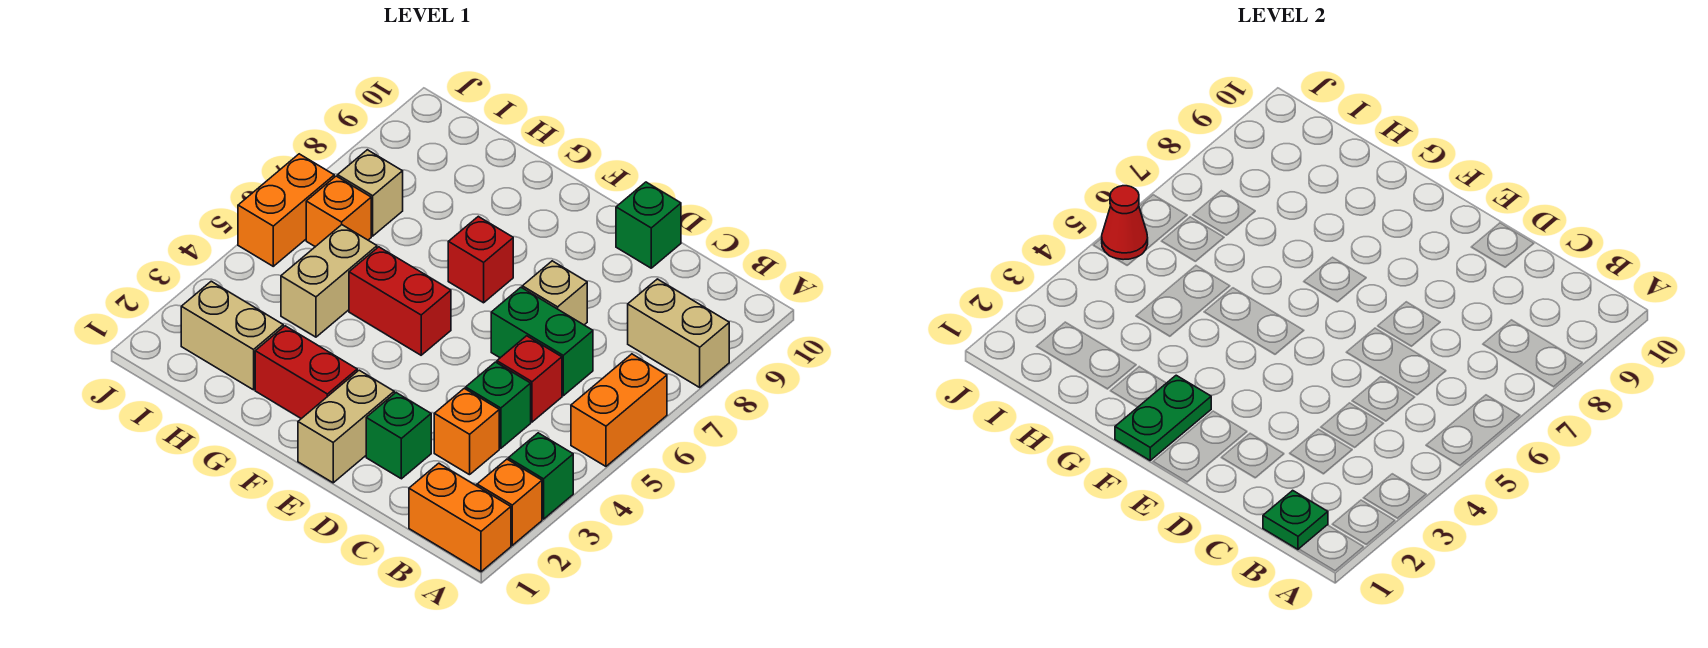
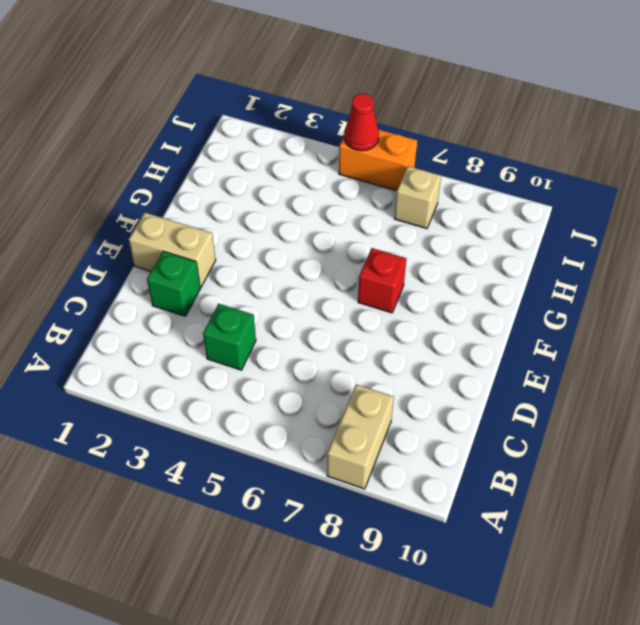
none -> orange brick A1:B1 level 1
none -> orange brick A2 level 1
none -> green brick A3 level 1

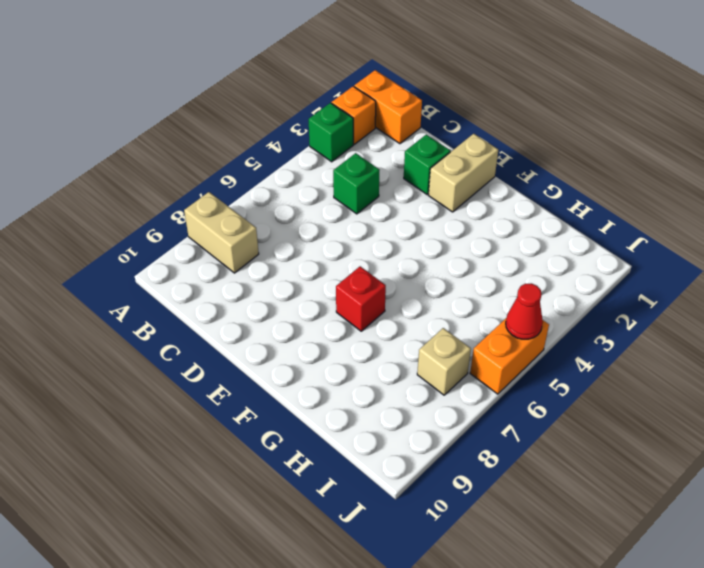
none -> orange brick A5:A6 level 1
none -> orange brick C3 level 1
none -> red brick C5 level 1

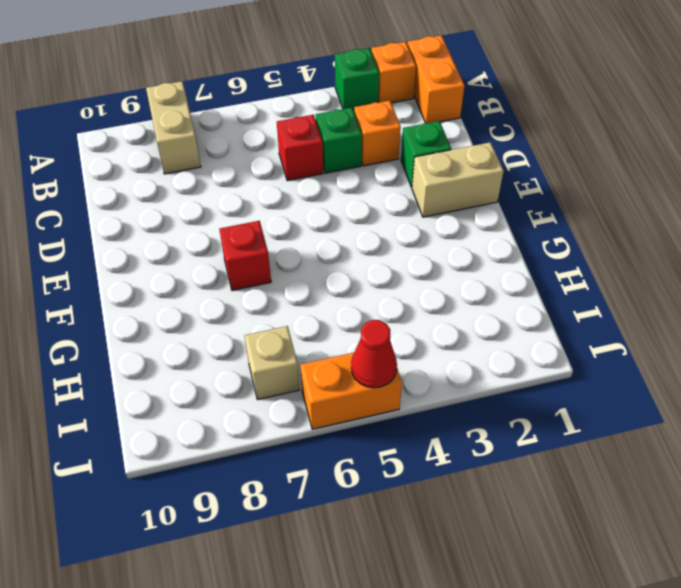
none -> orange brick A5:A6 level 1
none -> green brick C6:D6 level 1
none -> tan brick D7 level 1

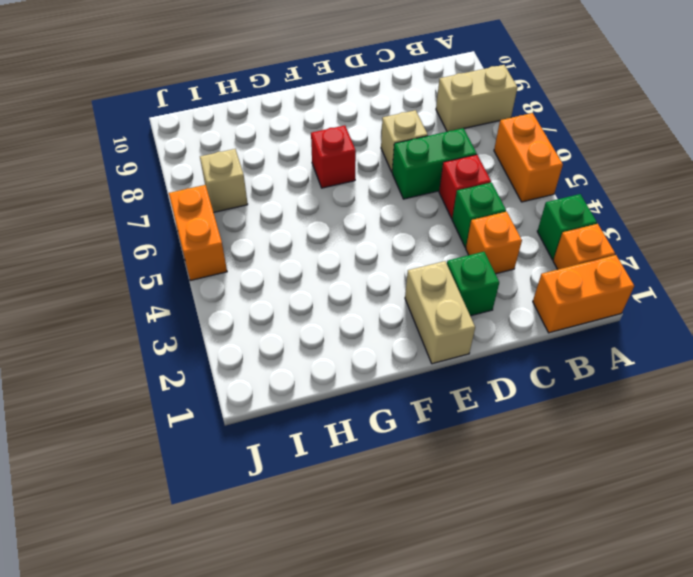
none -> green brick D10 level 1
none -> red brick F2:G2 level 1
none -> red brick F5:G5 level 1

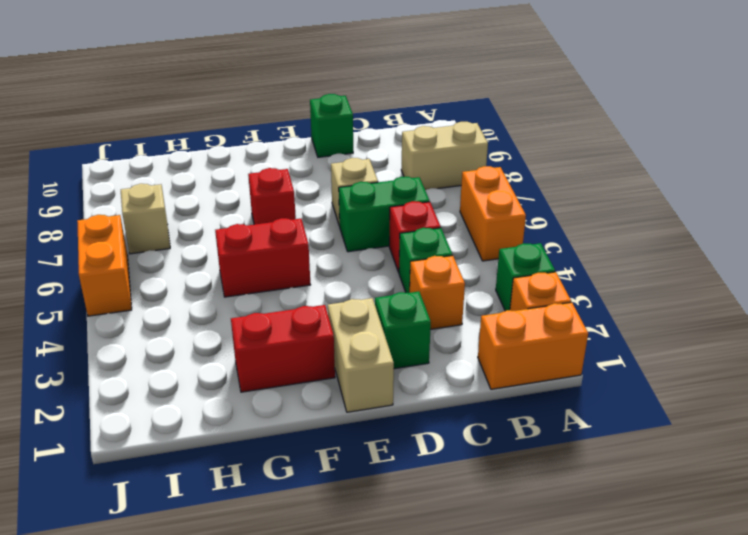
none -> tan brick H2:I2 level 1
none -> tan brick H4:H5 level 1
none -> orange brick I6 level 1

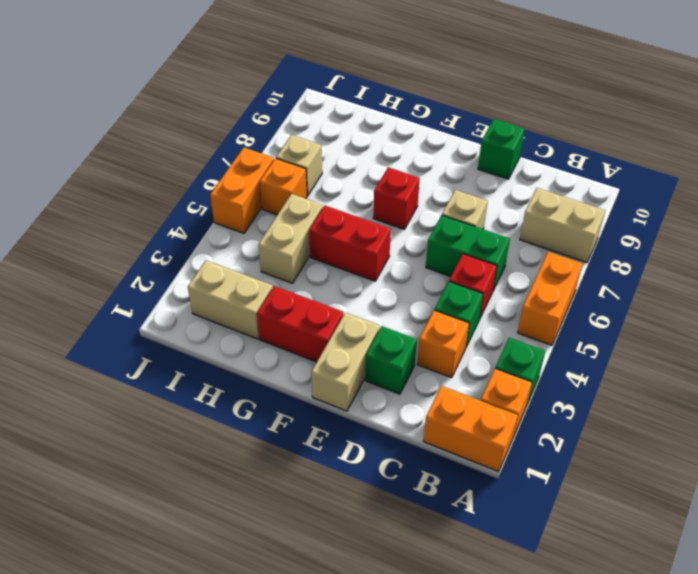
none -> green plate B1 level 2
none -> green plate F1:F2 level 2
none -> red cone J5 level 2

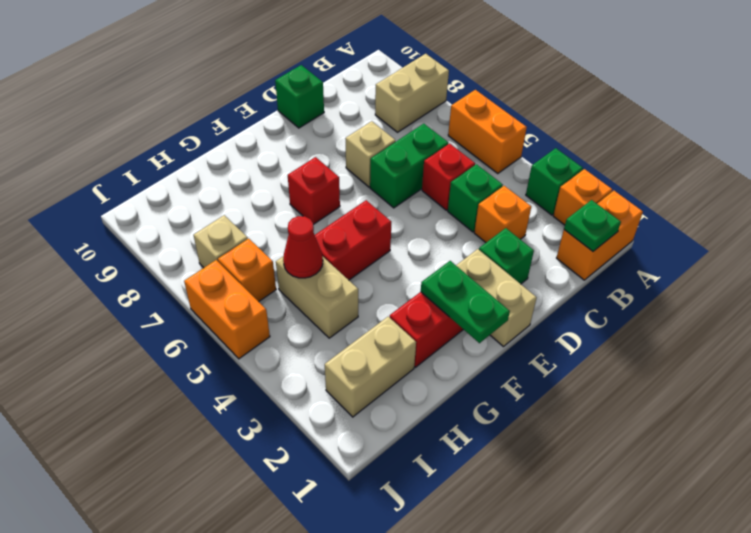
red cone H5 level 2 -> red cone J5 level 2

